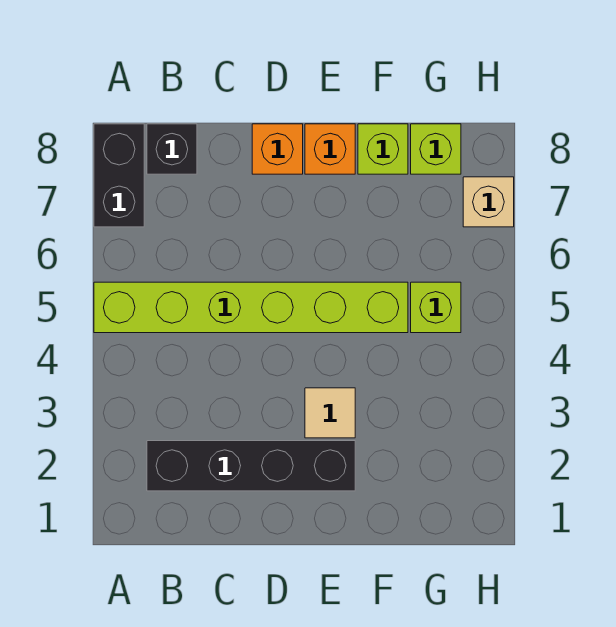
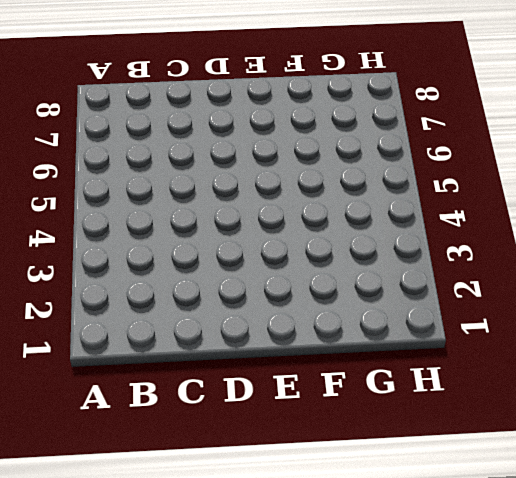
none -> lime brick A5:F5 level 1
none -> black brick A7:A8 level 1

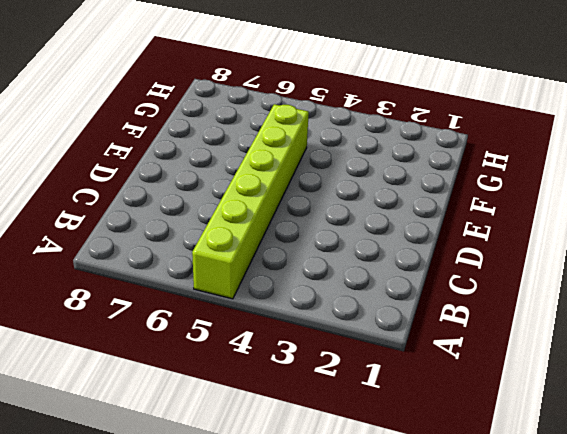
none -> black brick A7:A8 level 1
none -> black brick B2:E2 level 1

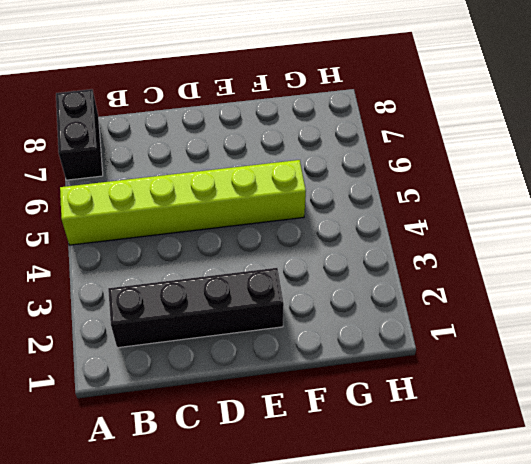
none -> black brick B8 level 1
none -> orange brick D8 level 1

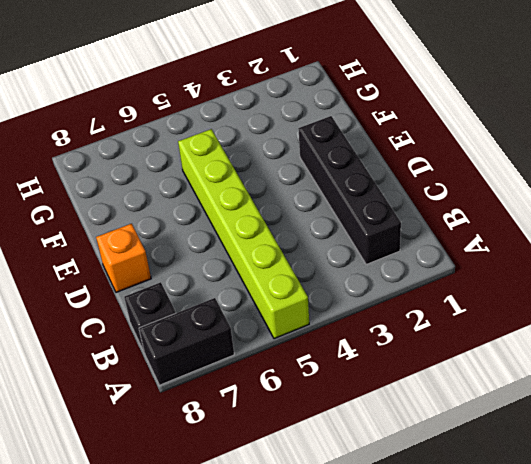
none -> tan tile E3 level 1
none -> orange brick E8 level 1

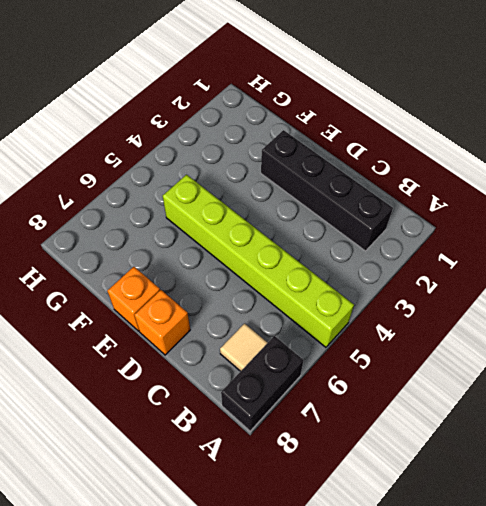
tan tile B7 level 1 -> tan tile E3 level 1
none -> black brick B8 level 1
none -> lime brick F8 level 1

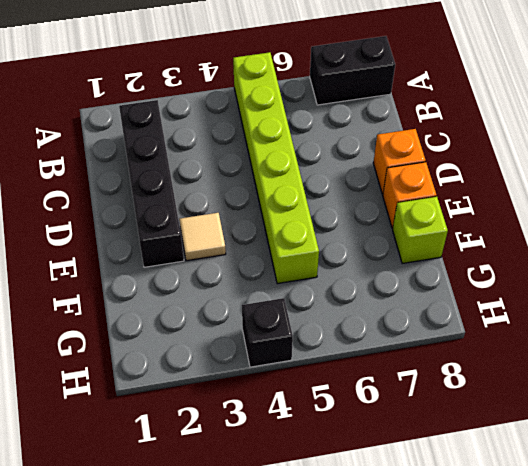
black brick H4 level 1 -> black brick B8 level 1
none -> lime brick G5 level 1
none -> lime brick G8 level 1

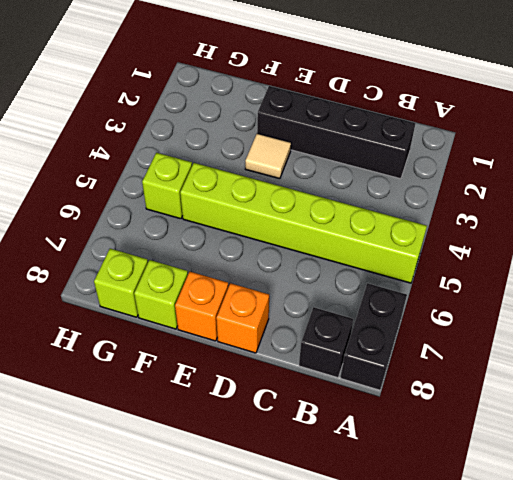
none -> tan brick H7 level 1

